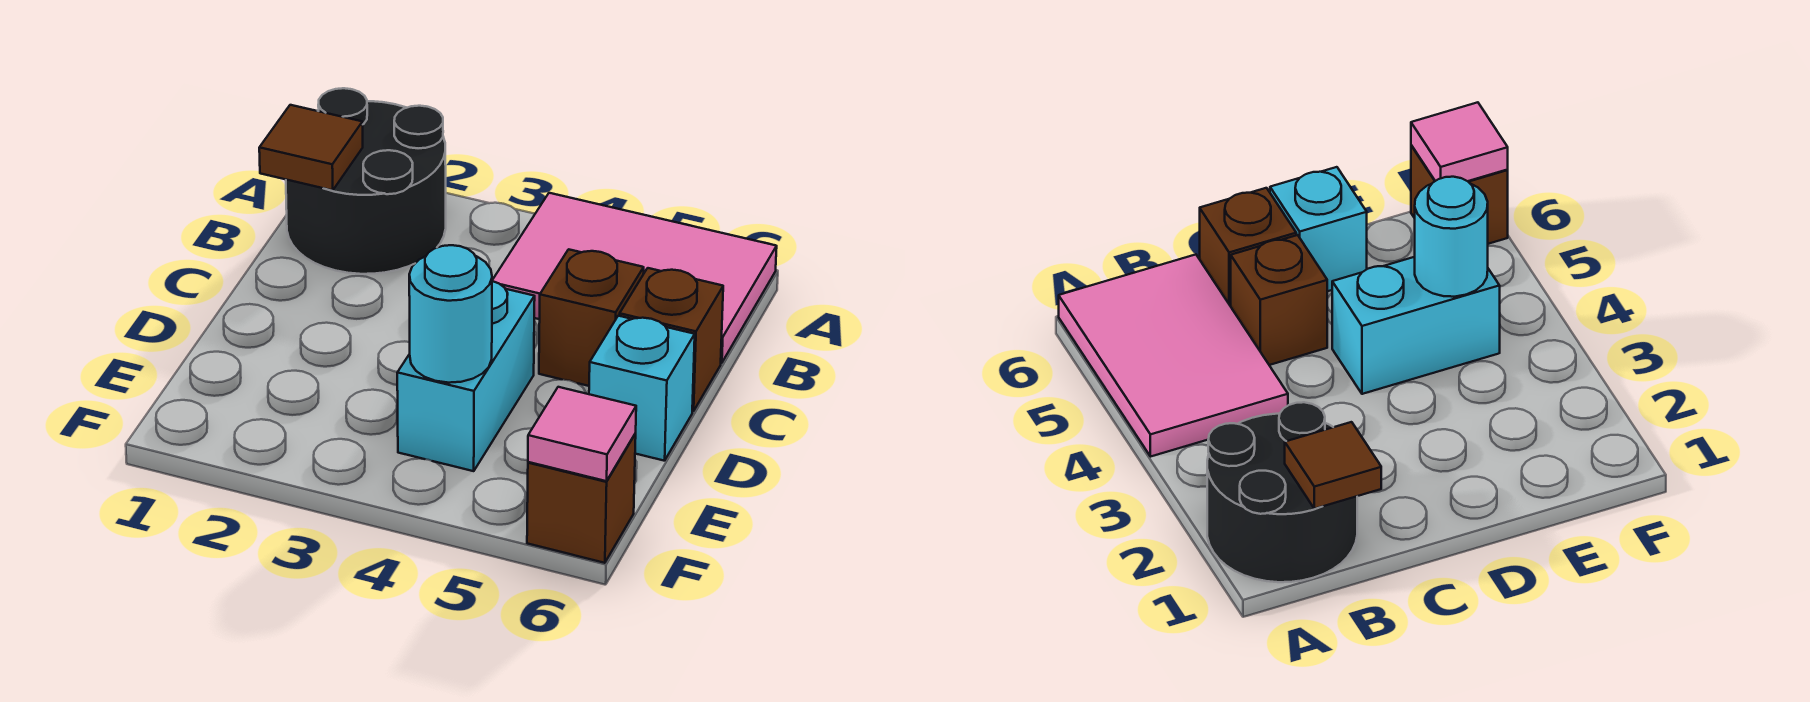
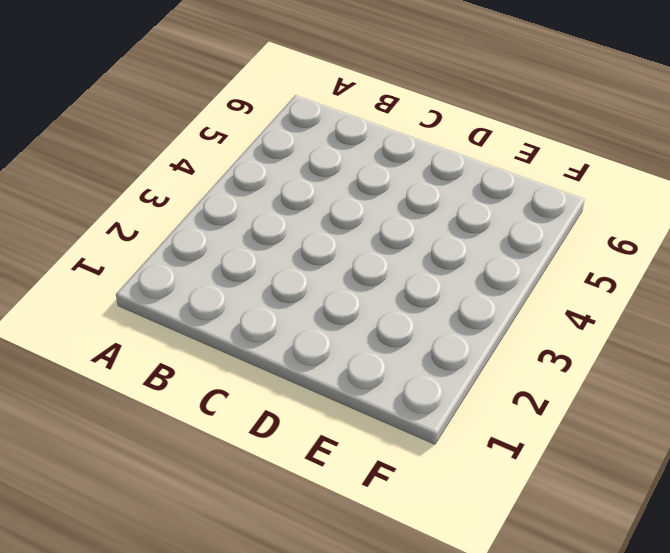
none -> black round brick A1:B2 level 1
none -> pink tile A4:B6 level 1

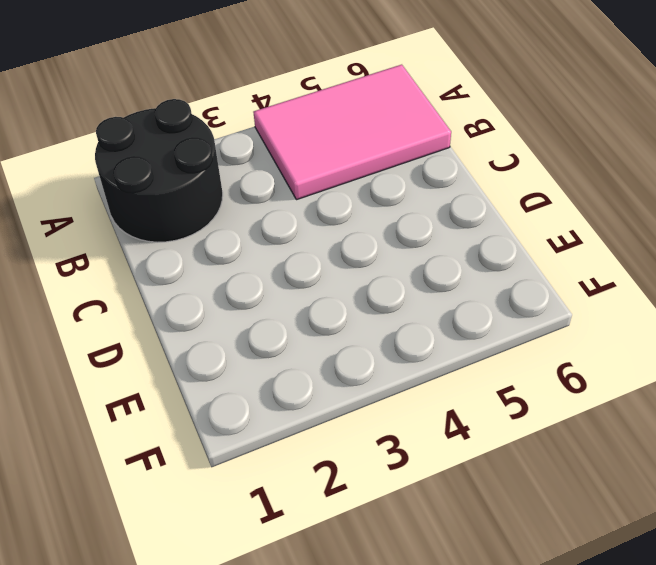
none -> brown brick C5 level 1
none -> brown brick C6 level 1

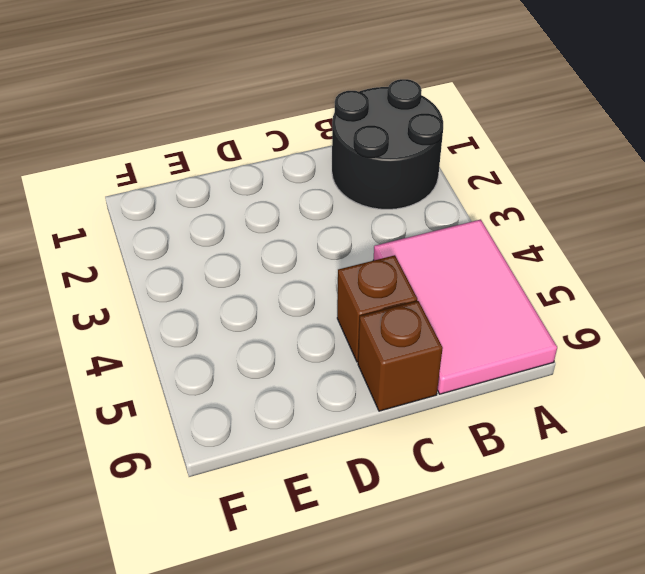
none -> cyan brick D4:E4 level 1
none -> cyan brick D6 level 1

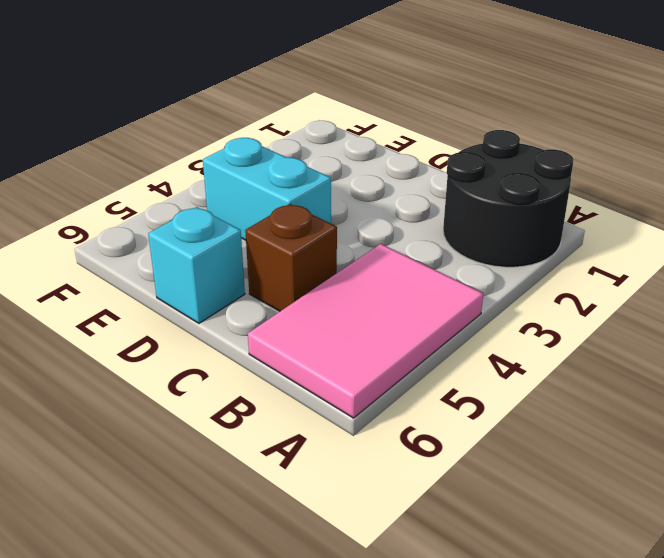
none -> brown brick C6 level 1
none -> brown brick F6 level 1

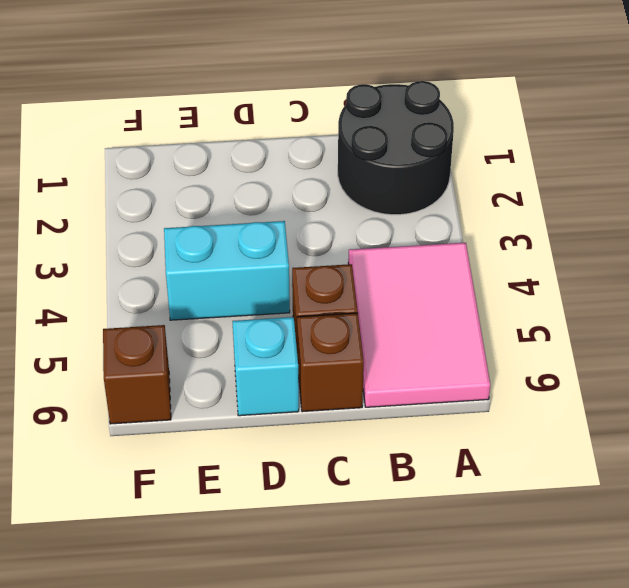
none -> brown tile B1 level 2
none -> cyan round brick E4 level 2

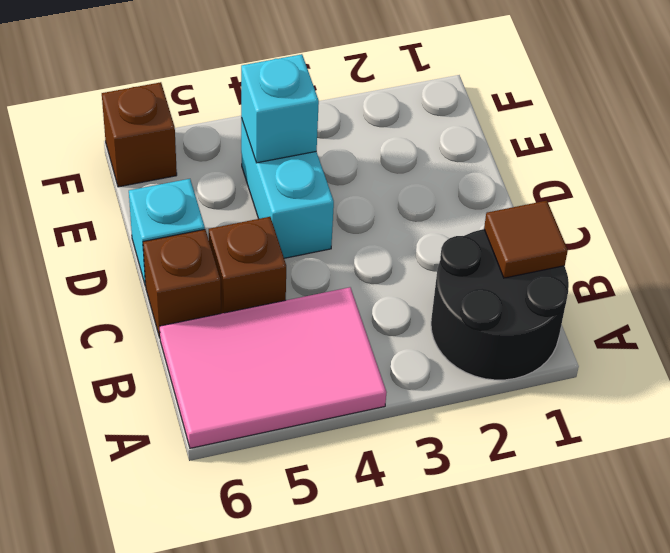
cyan brick E4 level 2 -> cyan round brick E4 level 2
none -> pink tile F6 level 2

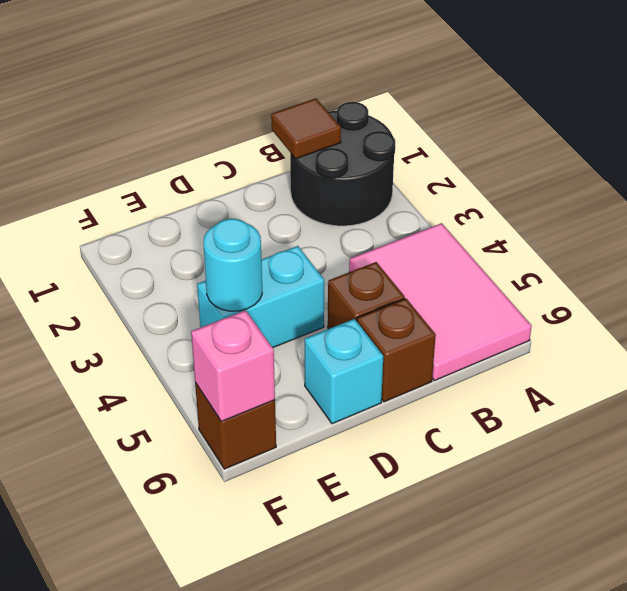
pink brick F6 level 2 -> pink tile F6 level 2

